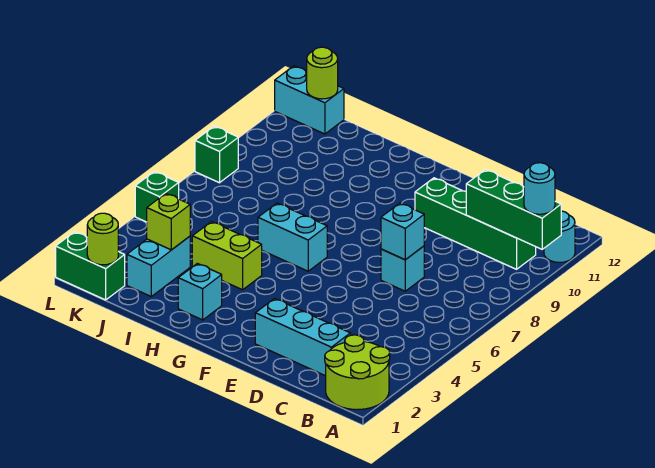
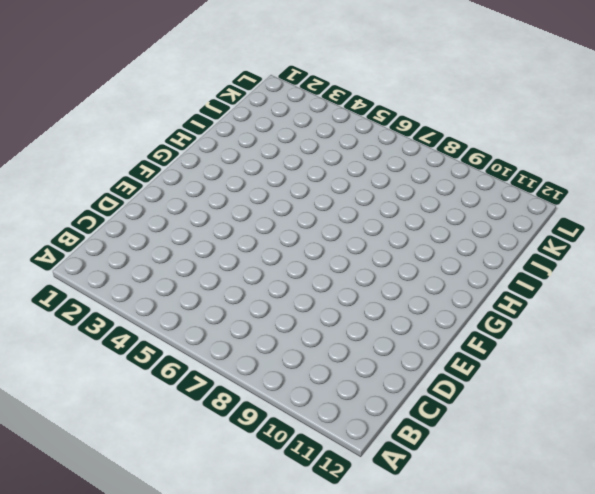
none -> lime round brick A1:B2 level 1
none -> cyan round brick A11 level 1
none -> green brick B10:E10 level 1

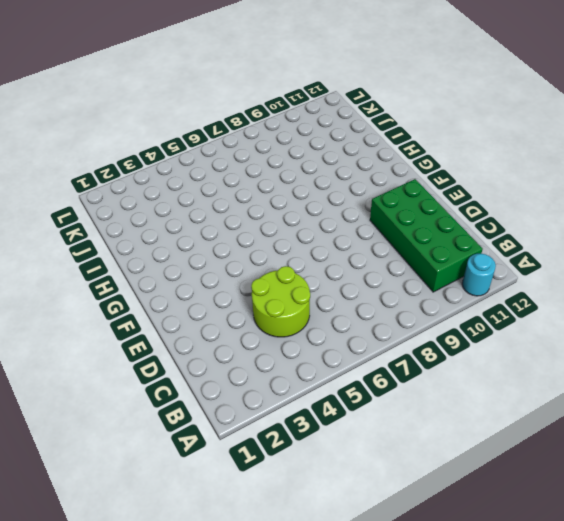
green brick B10:E11 level 1 -> green brick B10:E10 level 1
lime round brick C4:D5 level 1 -> lime round brick A1:B2 level 1
none -> cyan brick C2:E2 level 1
none -> cyan brick D7 level 1
none -> cyan brick G6:H6 level 1

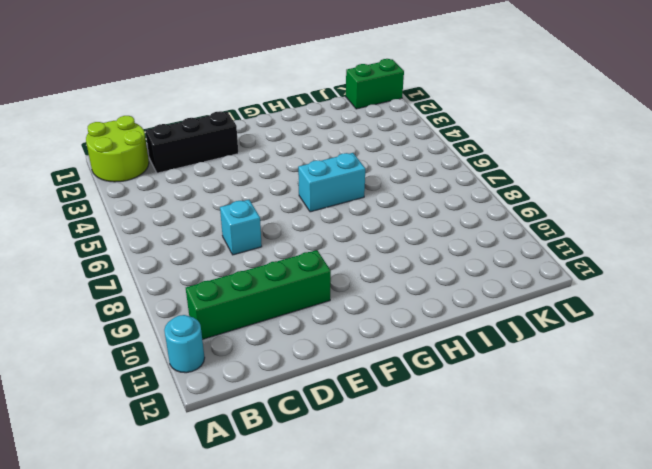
black brick C2:E2 level 1 -> cyan brick C2:E2 level 1
none -> cyan brick H2 level 1
none -> lime brick H4:I4 level 1
none -> cyan brick J2:J3 level 1

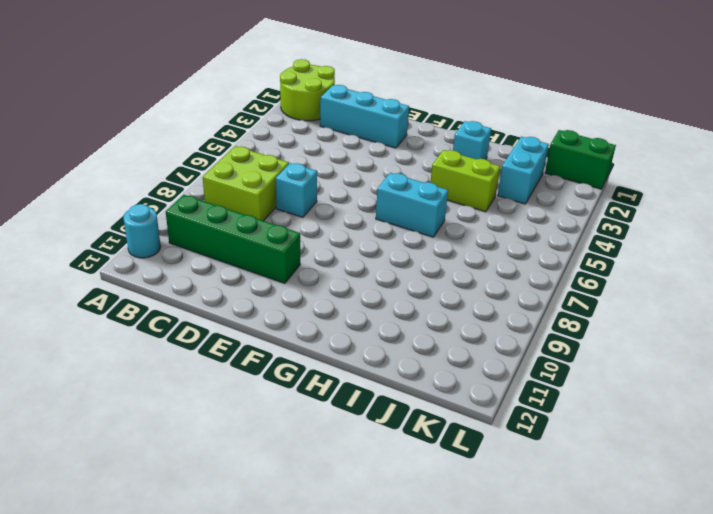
lime brick B7:C8 level 1 -> none
none -> cyan brick K12:L12 level 1
none -> green brick L5 level 1
none -> green brick L8 level 1

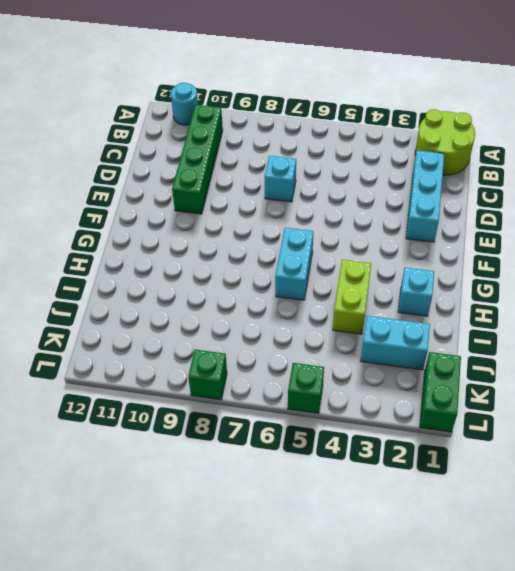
none -> cyan brick K12:L12 level 1
none -> green brick A10:C10 level 2
none -> cyan brick D7 level 2

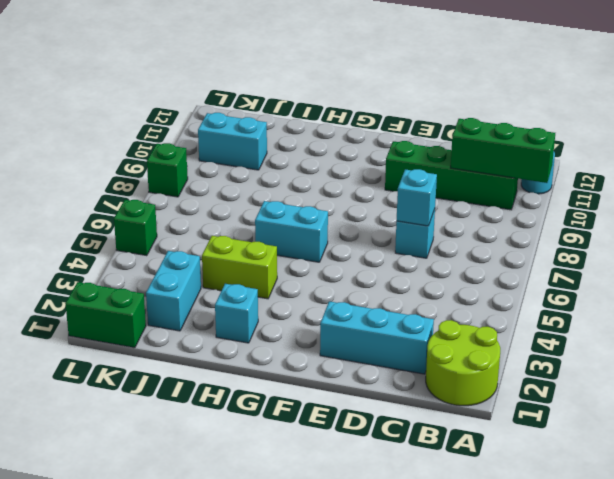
cyan brick J10:K10 level 1 -> cyan brick K12:L12 level 1
none -> lime brick J3 level 2
none -> lime round brick K1 level 2
none -> lime round brick K12 level 2

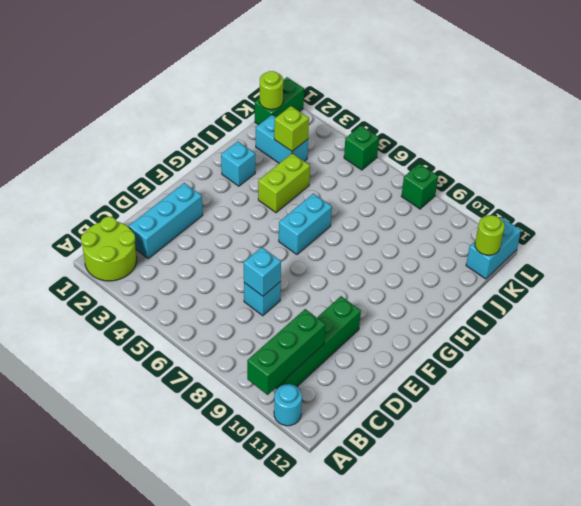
none -> cyan round brick A10 level 3

